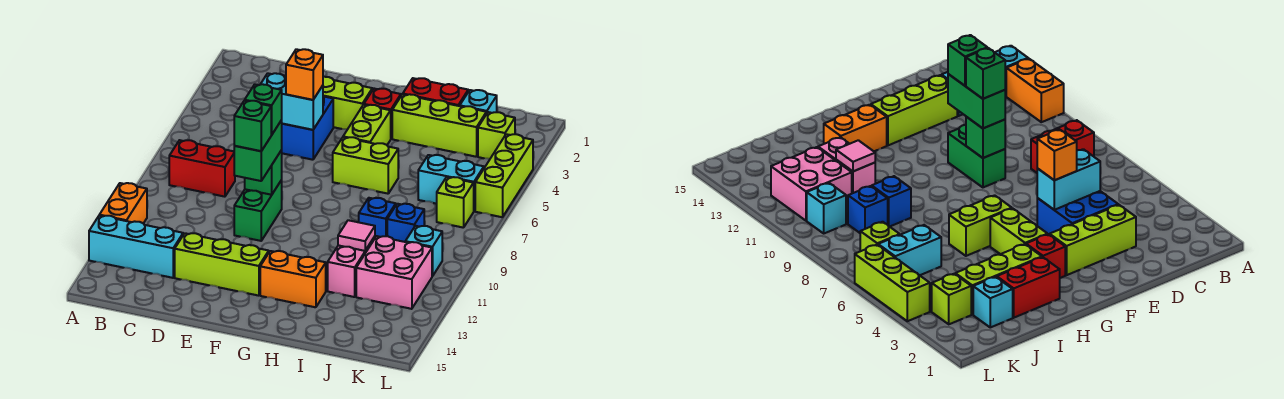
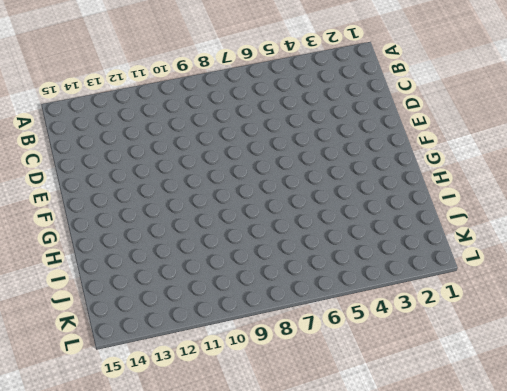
none -> orange brick A11:A12 level 1
none -> cyan brick A13:C13 level 1
none -> red brick B8:C8 level 1
none -> lime brick D3:F3 level 1

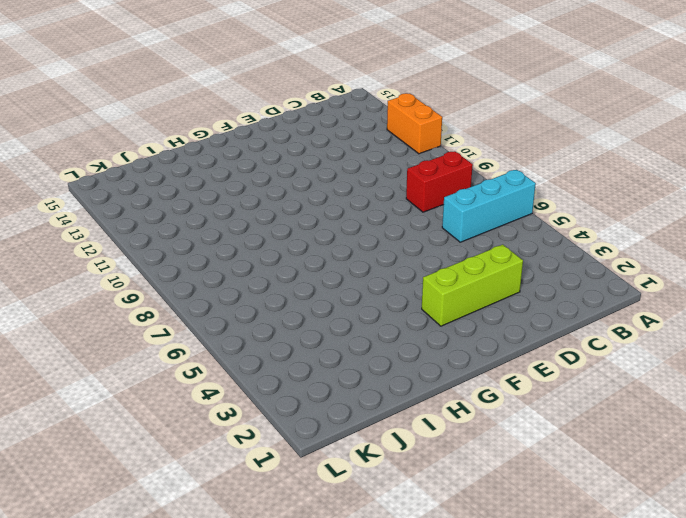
cyan brick A6:C6 level 1 -> cyan brick A13:C13 level 1
none -> blue brick D4:E5 level 1
none -> lime brick D13:F13 level 1
none -> green brick E9:E10 level 1
none -> red brick G3 level 1

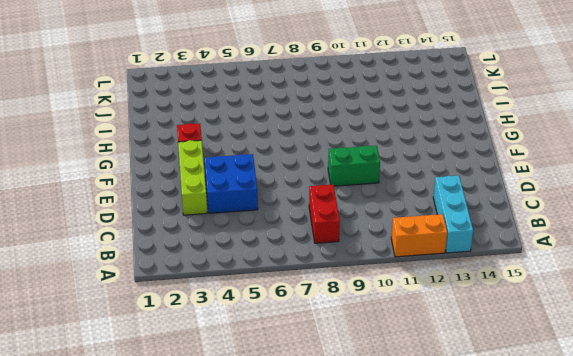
none -> lime brick D13:F13 level 1
none -> lime brick G4:G5 level 1
none -> lime brick G6:H6 level 1
none -> orange brick G13:H13 level 1

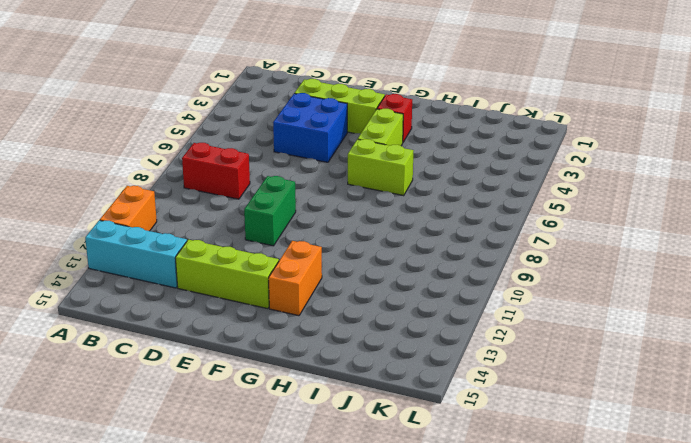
orange brick G12:G13 level 1 -> orange brick G13:H13 level 1
none -> red brick H2:I2 level 1
none -> lime brick H3:J3 level 1
none -> blue brick I9 level 1
none -> pink brick I11:I12 level 1

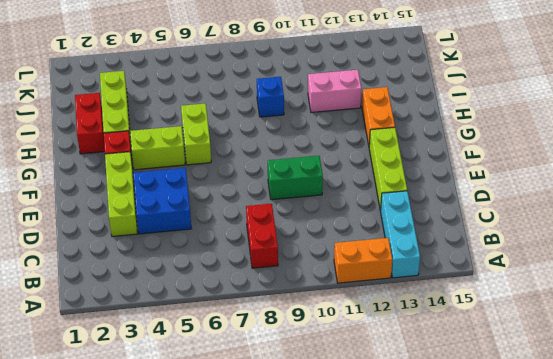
none -> cyan brick J2 level 1
none -> cyan brick J6:K6 level 1
none -> blue brick J9 level 1
none -> pink brick J11:K12 level 1

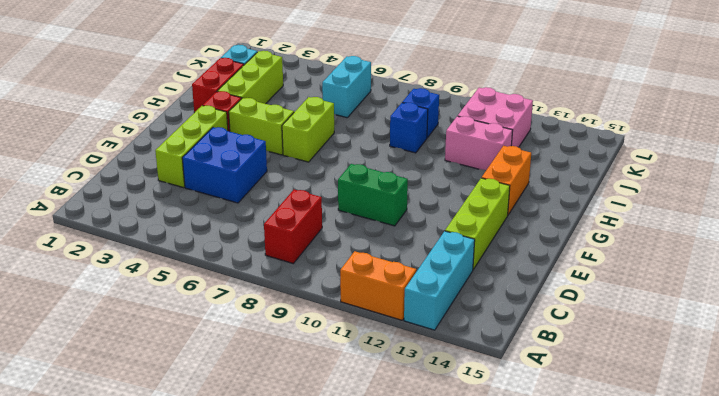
none -> lime brick K3 level 1
none -> lime brick K7 level 1
none -> cyan brick K10 level 1
none -> lime brick L4:L6 level 1

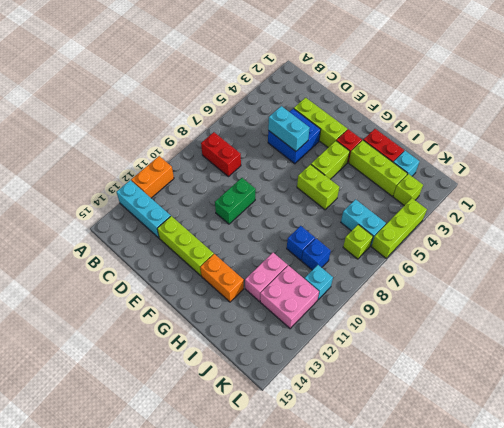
none -> green brick E9 level 2
none -> pink tile I11 level 2
none -> orange brick E5 level 3
none -> green brick E9:E10 level 3

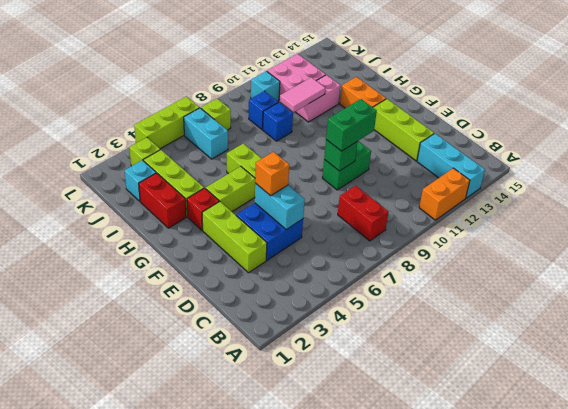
pink tile I10:I11 level 2 -> pink tile I11 level 2
none -> green brick E9 level 4
none -> green brick E10 level 4

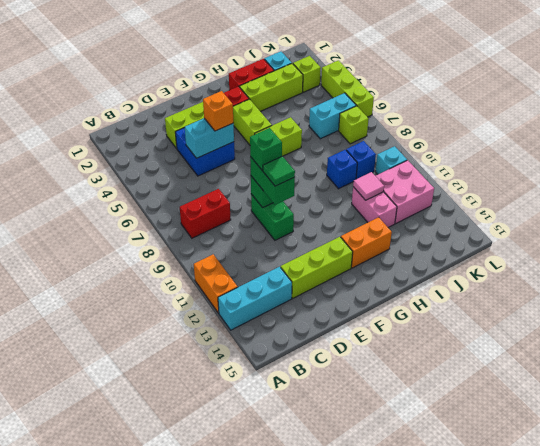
green tile E10 level 4 -> green brick E10 level 4

